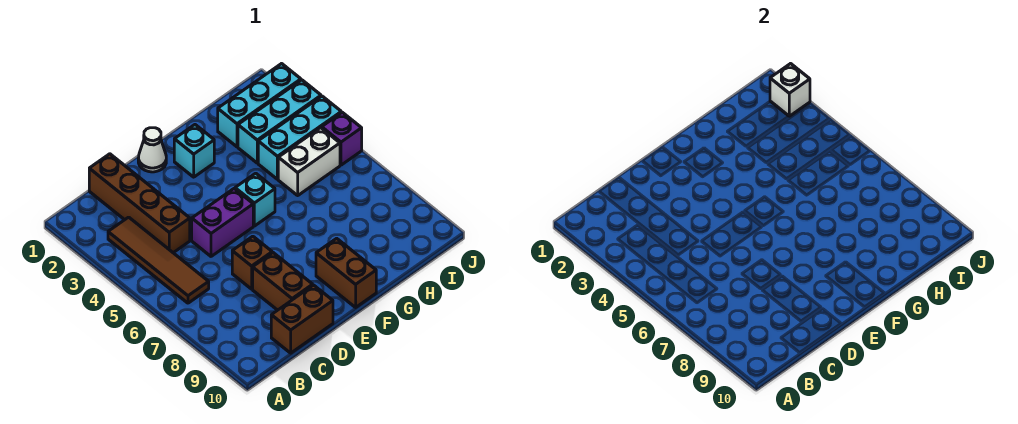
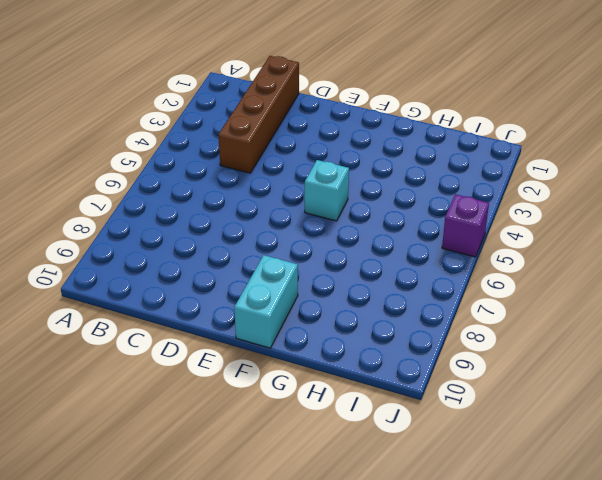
cyan brick F9:F10 level 1 -> brown brick F9:F10 level 1
none -> brown tile B3:B6 level 1
none -> brown brick C10:D10 level 1
none -> purple brick D5:E5 level 1

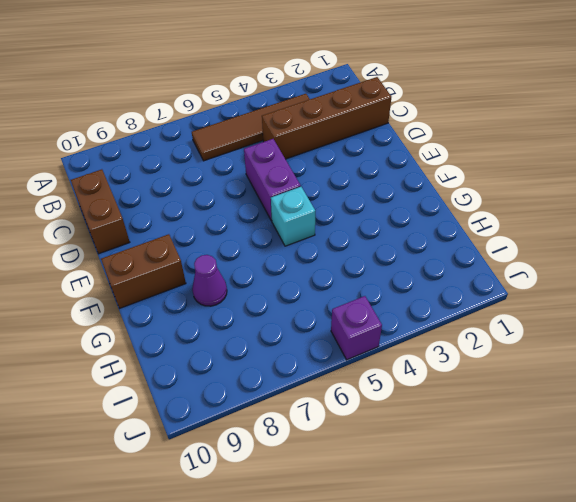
purple cone G8 level 1 -> none
none -> brown brick D7 level 1
none -> brown brick D8:D9 level 1
none -> white cone E1 level 1

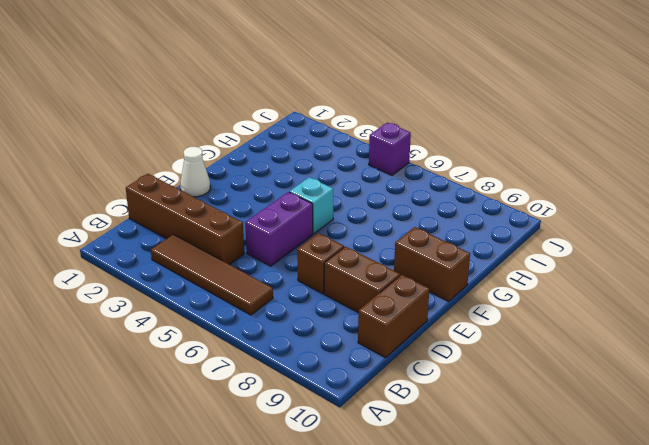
none -> cyan brick F2 level 1
none -> cyan brick H2:J2 level 1
none -> cyan brick H3:J3 level 1

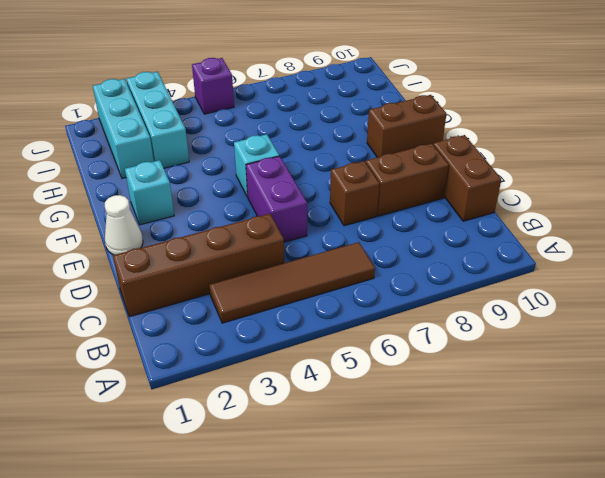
none -> cyan brick H4:J4 level 1
none -> white brick H5:I5 level 1
none -> white brick J2 level 2

